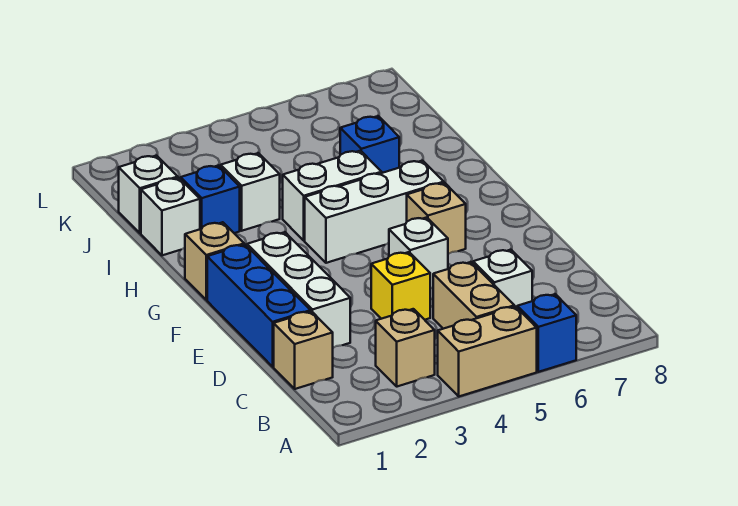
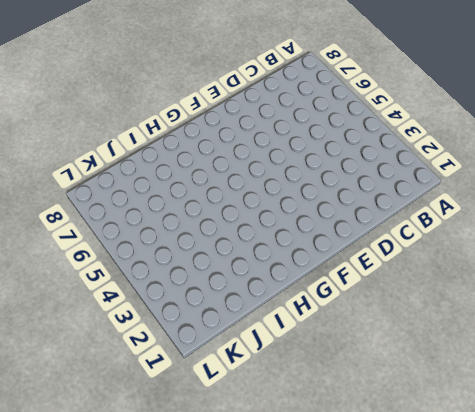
none -> tan brick A4:A5 level 1
none -> blue brick A6 level 1
none -> tan brick B3 level 1

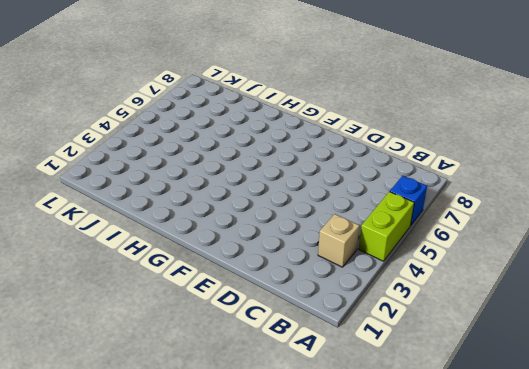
lime brick A4:A5 level 1 -> tan brick A4:A5 level 1
none -> tan brick B5:C5 level 1
none -> tan brick C1 level 1
none -> white brick C6 level 1

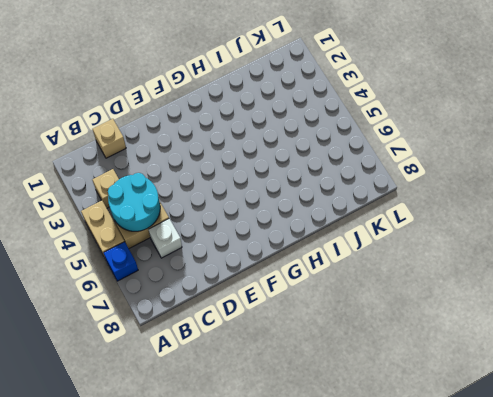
cyan round brick B4:C5 level 2 -> none
none -> blue brick D1:F1 level 1
none -> white brick D2:F2 level 1
none -> yellow brick D4 level 1

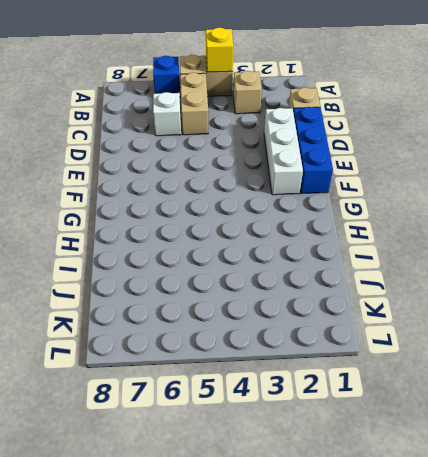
yellow brick A4 level 2 -> yellow brick D4 level 1
none -> white brick E5 level 1
none -> tan brick F6 level 1
none -> tan brick G1 level 1

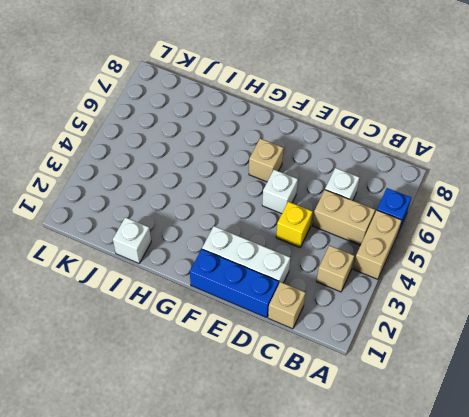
none -> tan brick G1 level 1
none -> white brick G4:G6 level 1
none -> white brick H4:H5 level 1

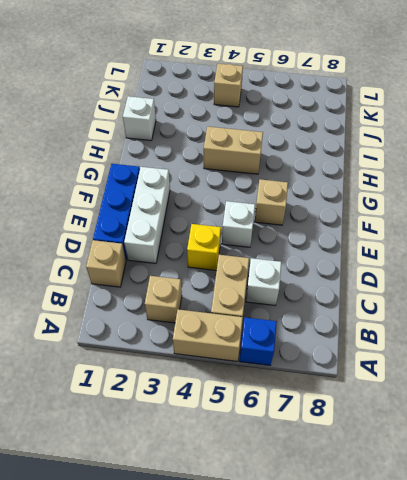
tan brick H4:H5 level 1 -> white brick H4:H5 level 1
tan brick K4 level 1 -> tan brick G1 level 1
none -> white brick G4:G6 level 1
none -> blue brick I2 level 1
none -> white brick I3 level 1

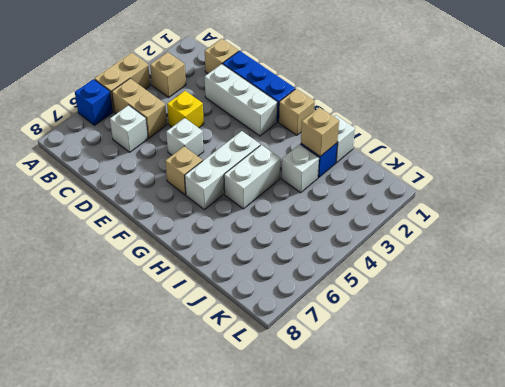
tan brick I2 level 2 -> none
none -> blue brick I6 level 1
none -> white brick J1 level 1

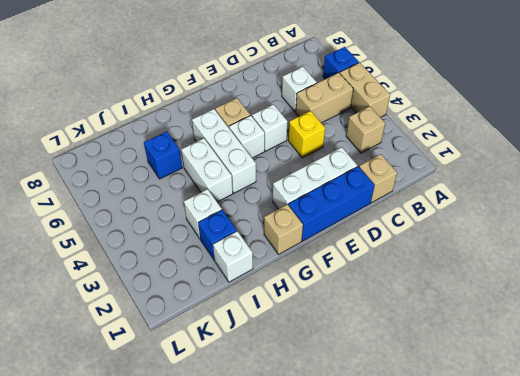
white brick F5 level 1 -> white brick J1 level 1

